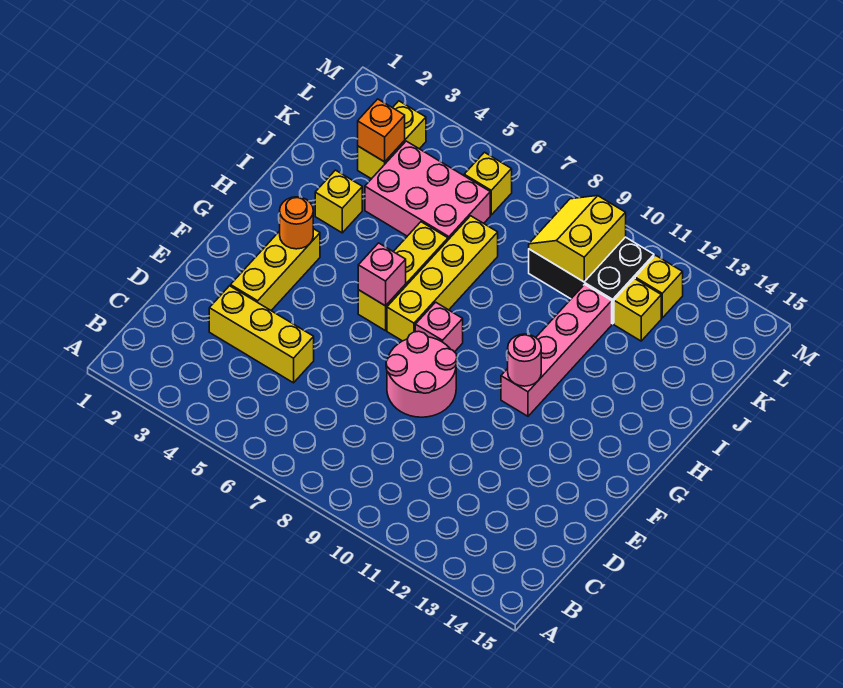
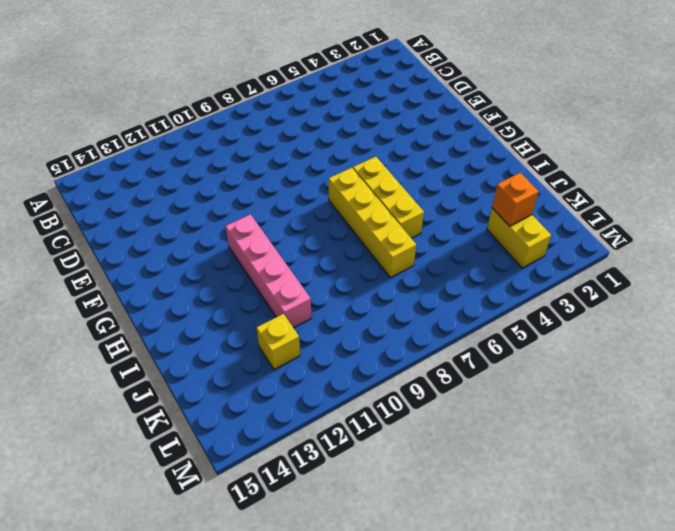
none -> yellow brick D3:D5 level 1
none -> yellow brick E3:G3 level 1
none -> pink round brick E8:F9 level 1

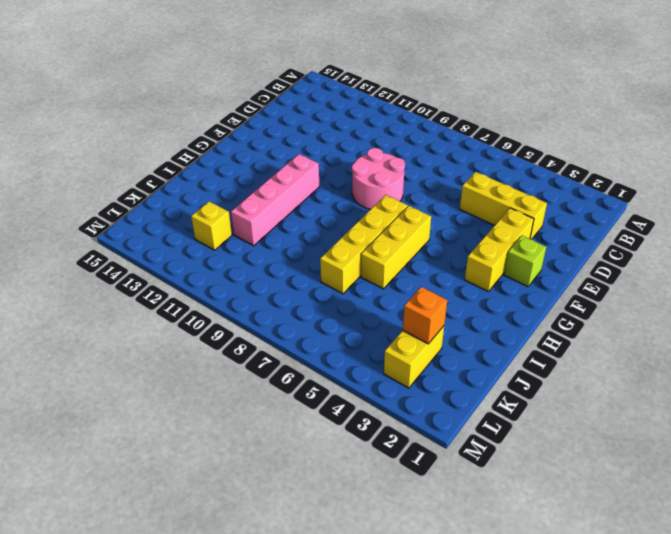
lime brick F2 level 1 -> none
none -> pink brick G8 level 1
none -> yellow brick I3 level 1
none -> pink brick J4:K6 level 1

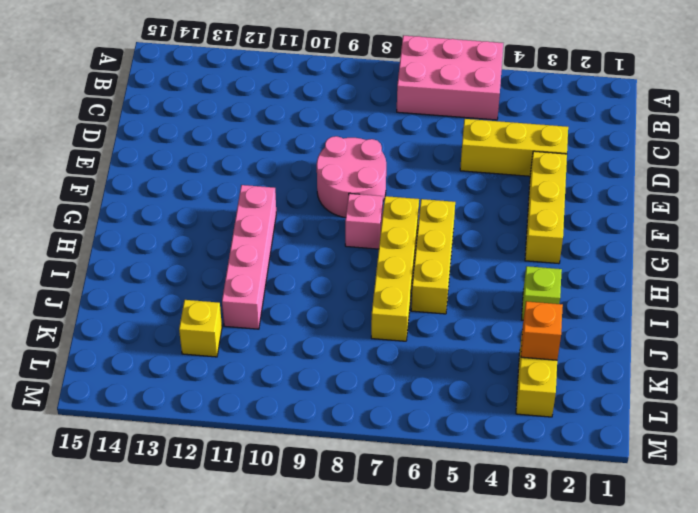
pink brick A5:B7 level 1 -> pink brick J4:K6 level 1
lime brick I3 level 1 -> yellow brick I3 level 1
none -> black brick K9:L11 level 1
none -> yellow brick L6 level 1
none -> yellow brick L12 level 1

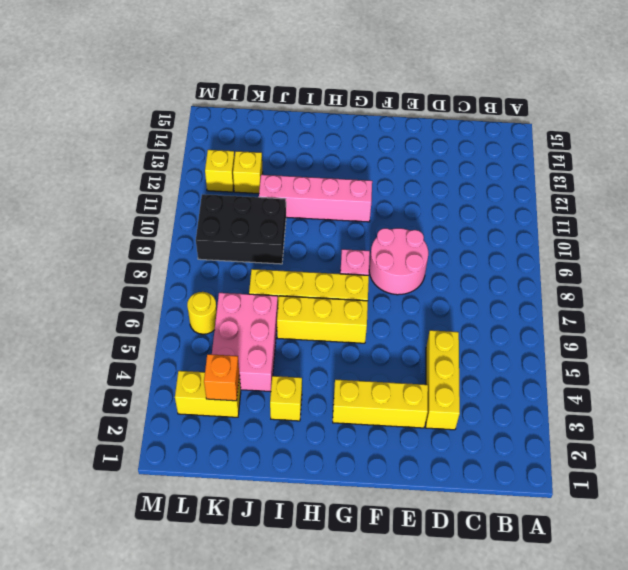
black brick J9:L10 level 1 -> black brick K9:L11 level 1
yellow round brick L6 level 1 -> yellow brick L6 level 1
none -> orange round brick G3 level 2
none -> pink brick G6 level 2
none -> pink round brick G11 level 2

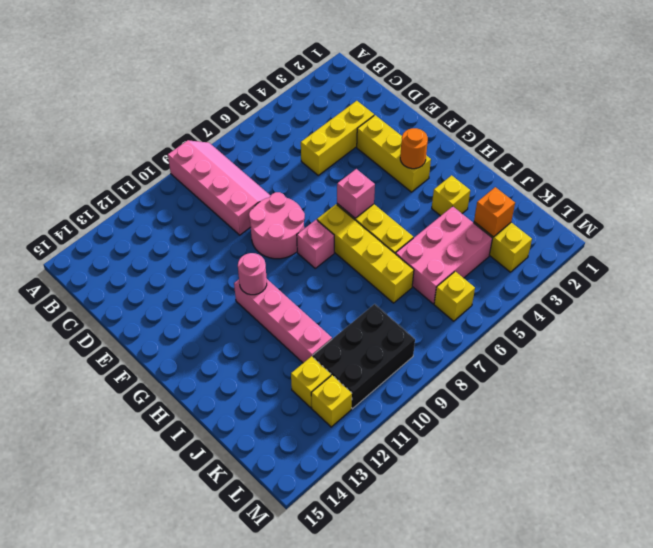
pink slope A8:D9 level 1 top 9 -> none
none -> yellow slope K9:L10 level 2 top 10

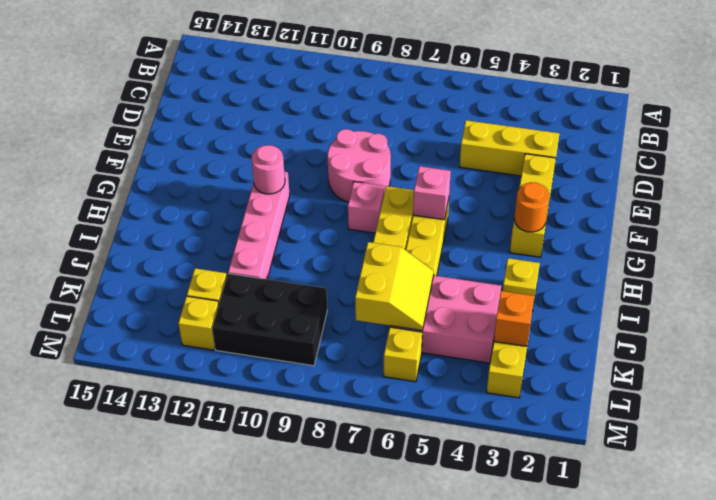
yellow slope J6:K7 level 2 top 7 -> yellow slope K9:L10 level 2 top 10

